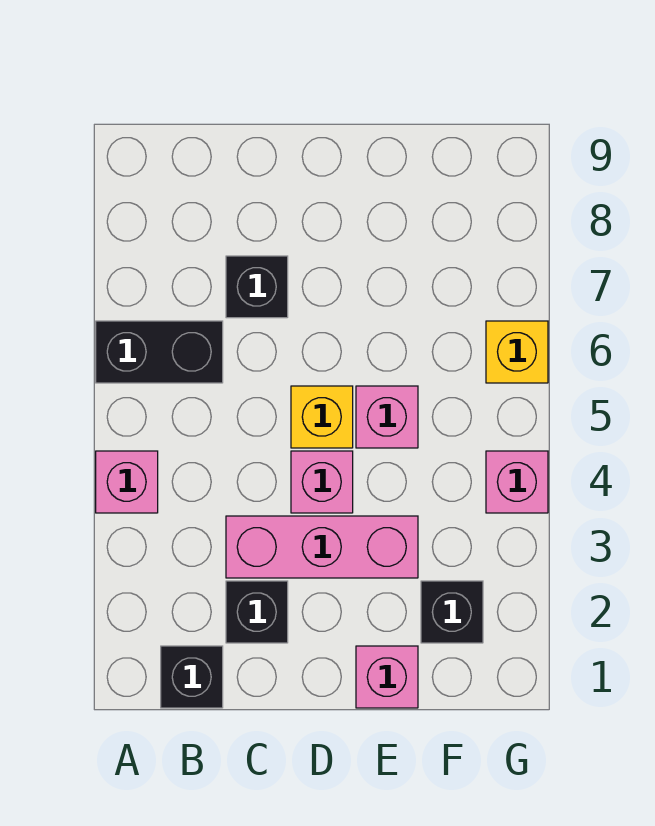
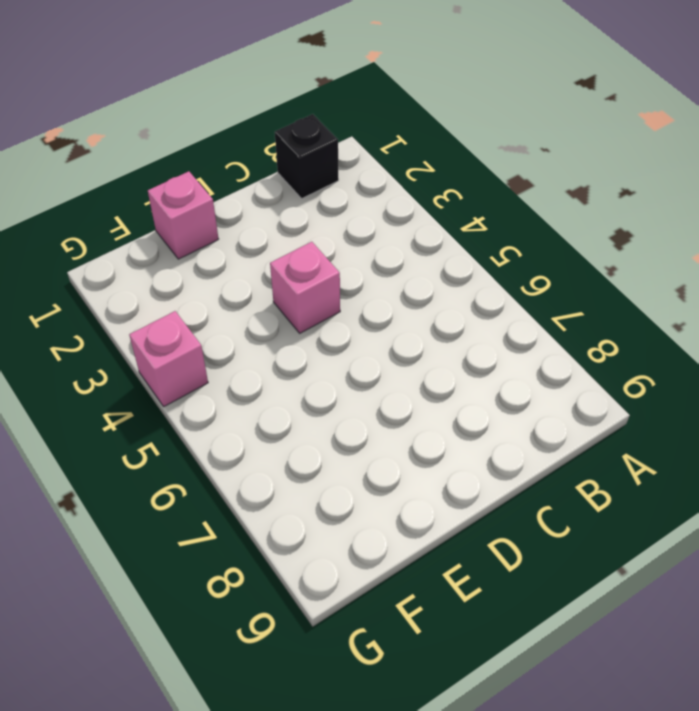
none -> pink brick A4 level 1
none -> black brick A6:B6 level 1
none -> black brick C2 level 1

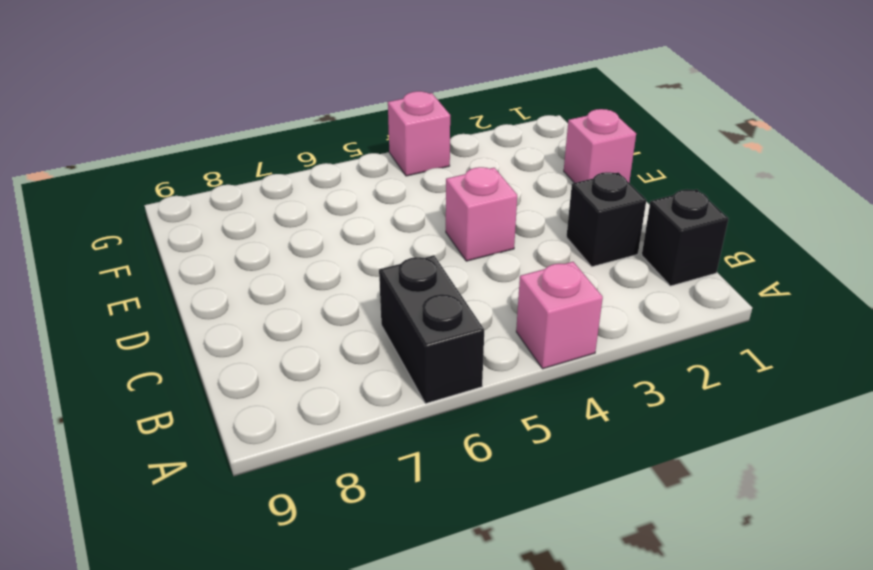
none -> pink brick C3:E3 level 1
none -> black brick C7 level 1
none -> yellow brick D5 level 1

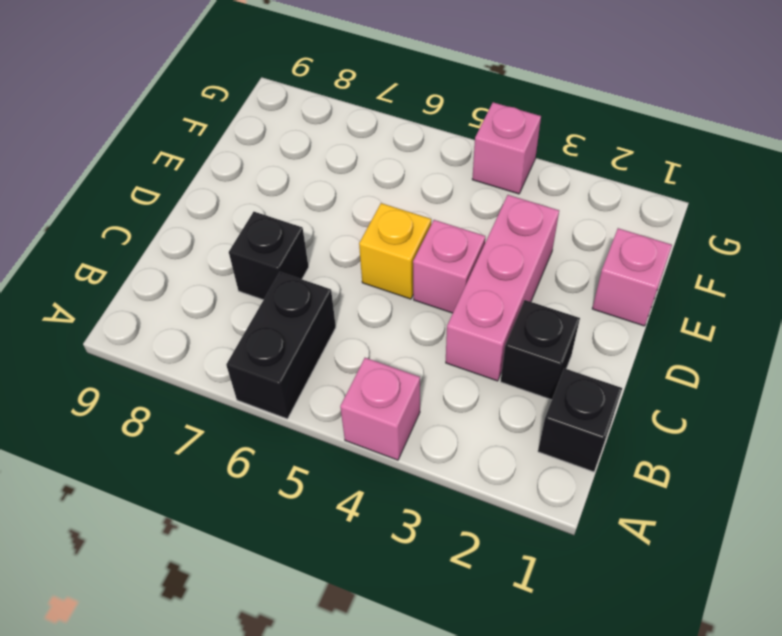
none -> pink brick E5 level 1
none -> black brick F2 level 1
none -> yellow brick G6 level 1

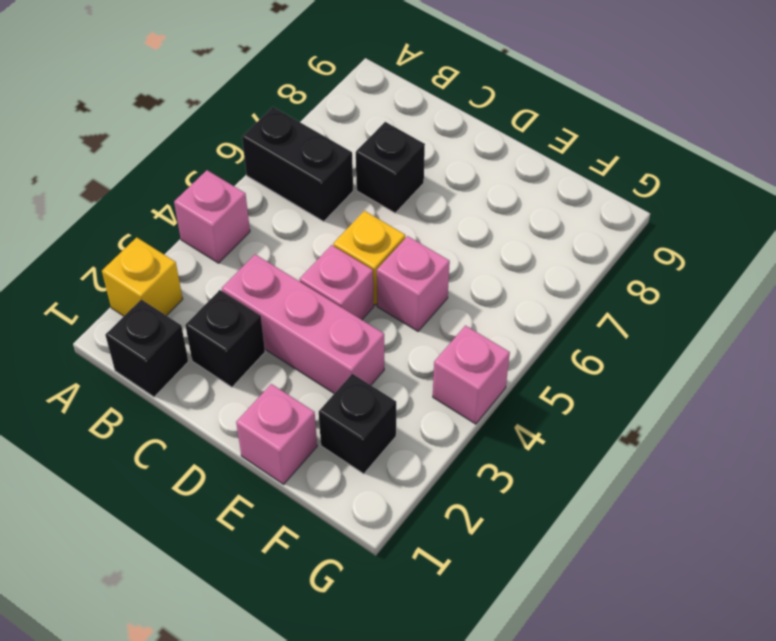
yellow brick A2 level 1 -> yellow brick G6 level 1

